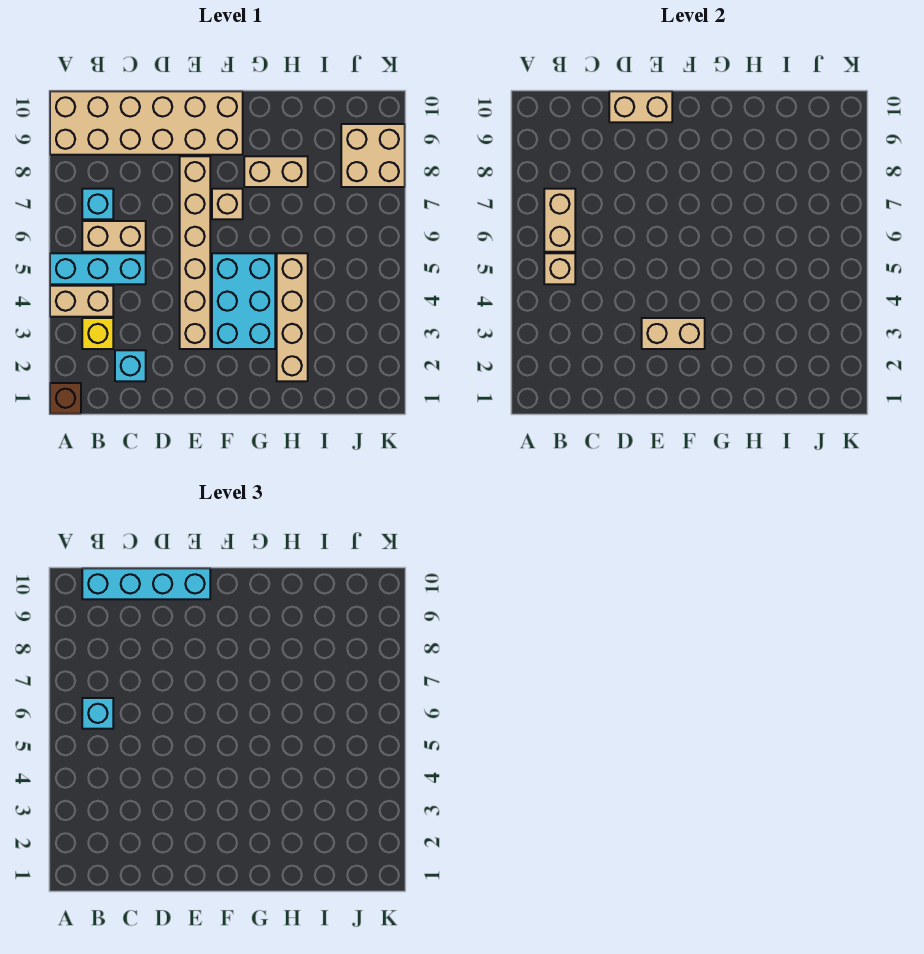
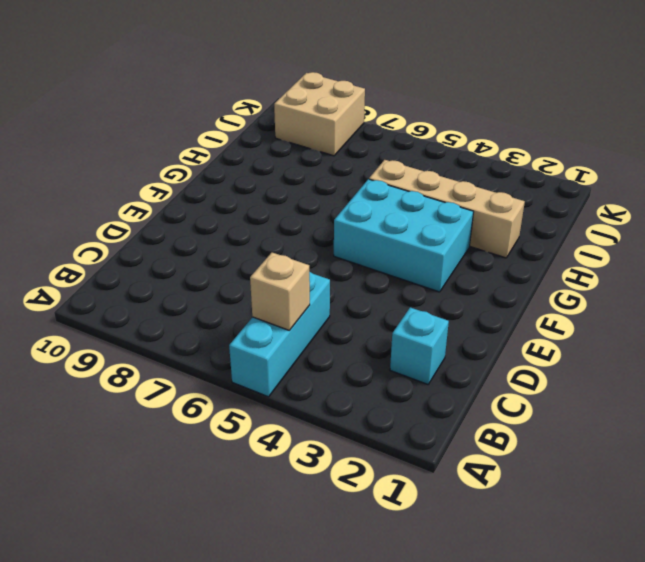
none -> brown brick A1 level 1
none -> tan brick A4:B4 level 1
none -> tan brick A9:F10 level 1

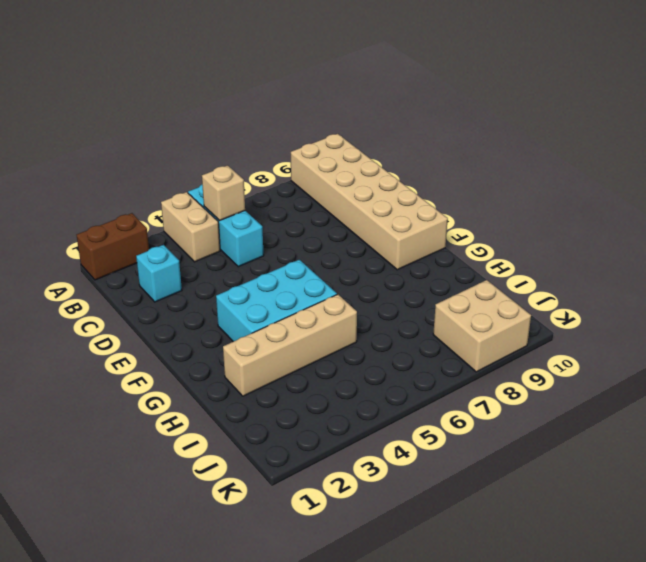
brown brick A1:A2 level 1 -> brown brick A1 level 1
none -> yellow brick B3 level 1
none -> tan brick B6:C6 level 1
none -> cyan brick B7 level 1

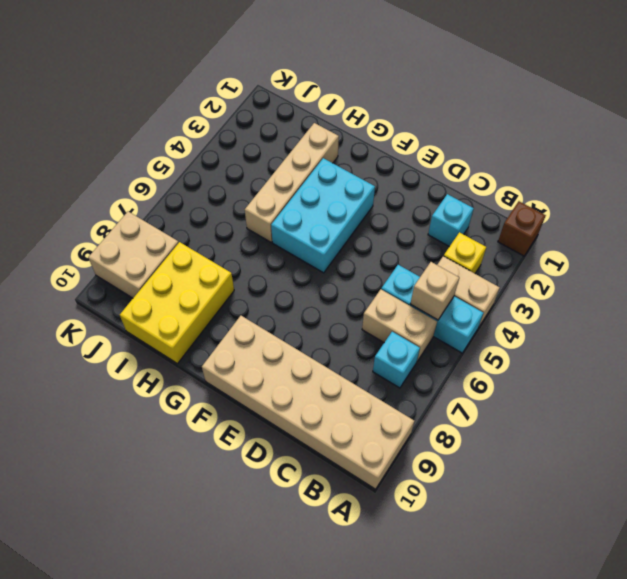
yellow brick H8:I10 level 1 -> tan brick G8:H8 level 1
none -> tan brick E3:E8 level 1
none -> tan brick F7 level 1
none -> tan brick B6:B7 level 2

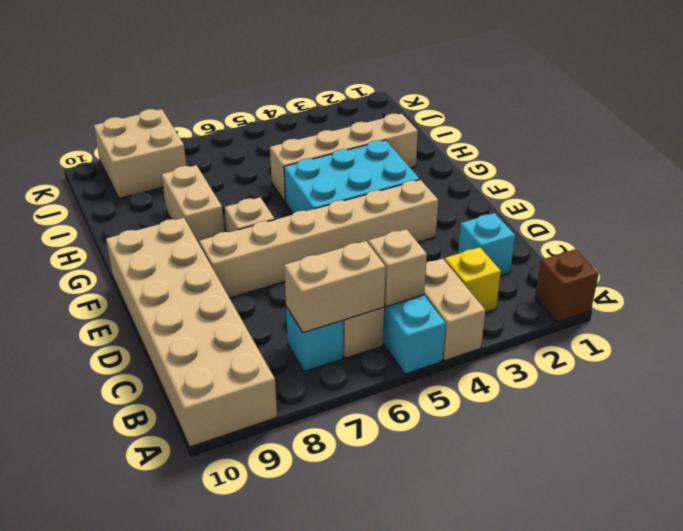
none -> tan brick D10:E10 level 2
none -> tan brick E3:F3 level 2
none -> cyan brick B6 level 3

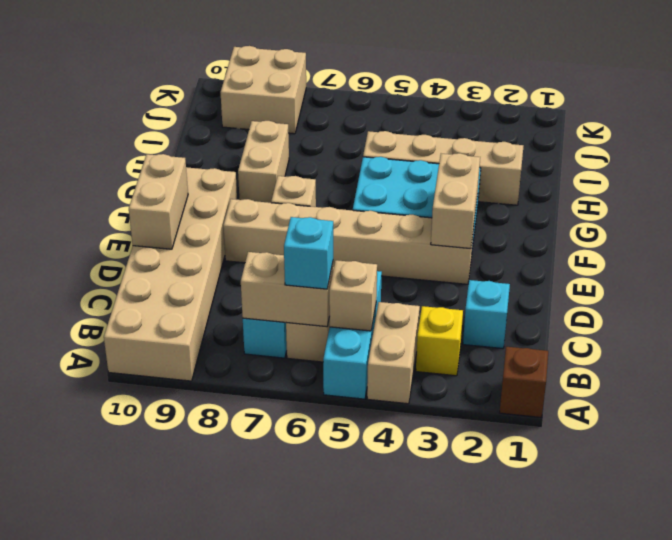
none -> cyan brick B10:E10 level 3

